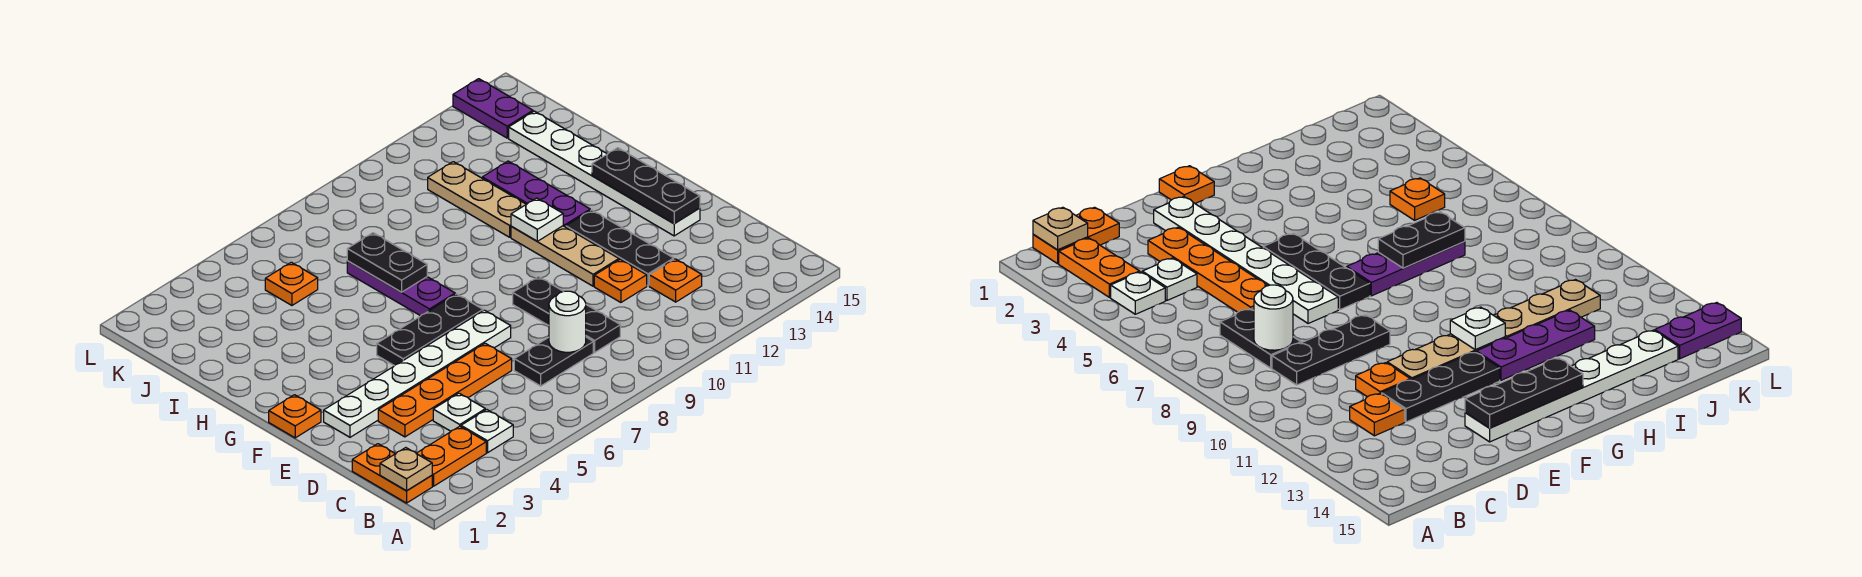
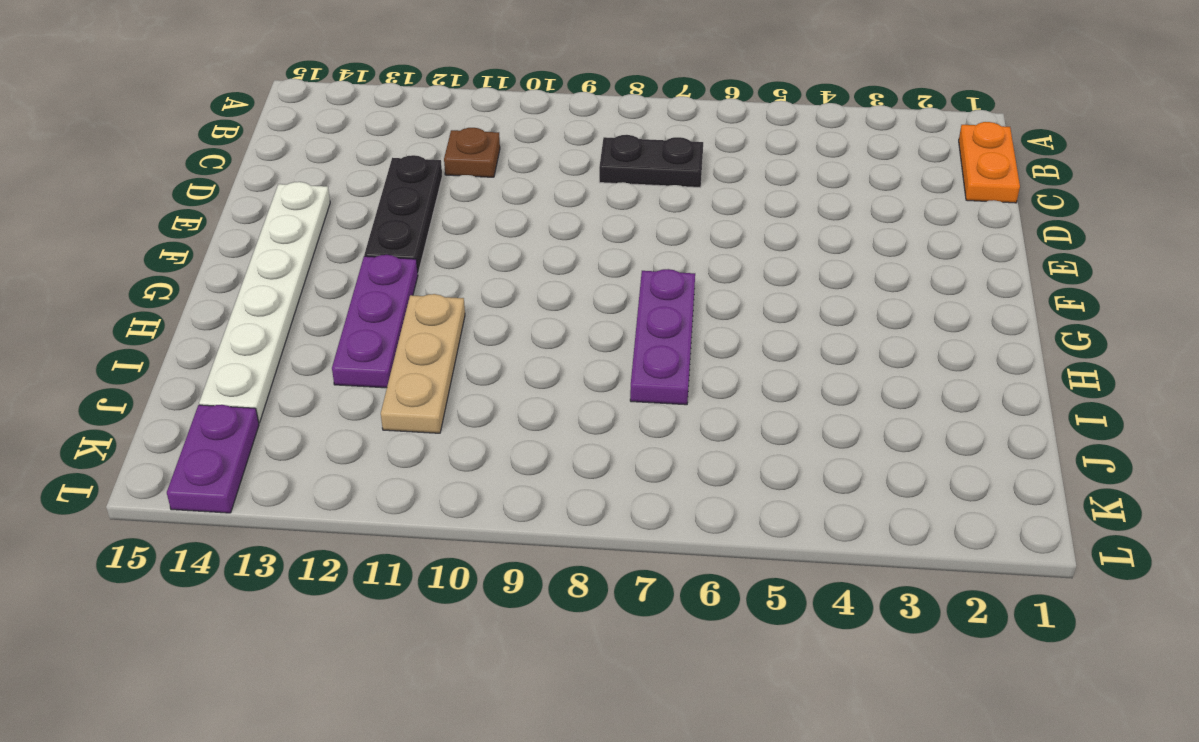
brown plate C11 level 1 -> none
none -> orange plate B2:B3 level 1
none -> white plate B4 level 1
none -> white plate C4 level 1

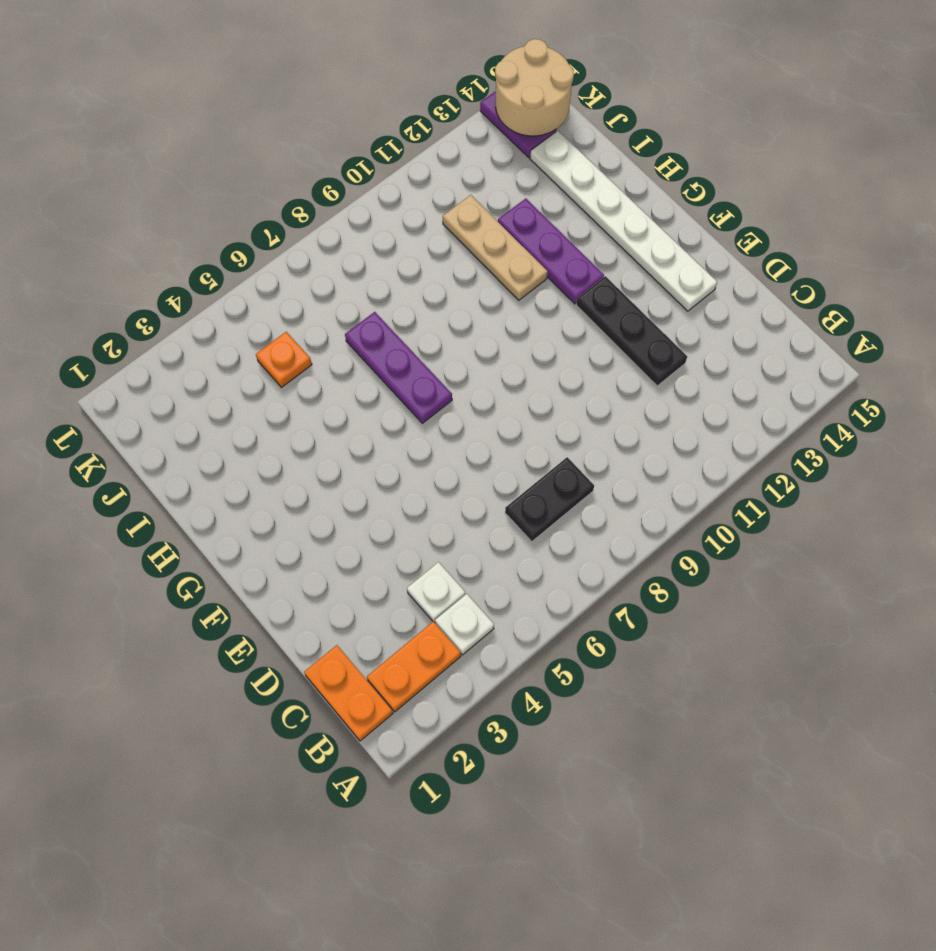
tan round brick K14:L15 level 2 -> none
none -> black plate C9:E9 level 1
none -> orange plate C12 level 1
none -> orange plate D3:D6 level 1

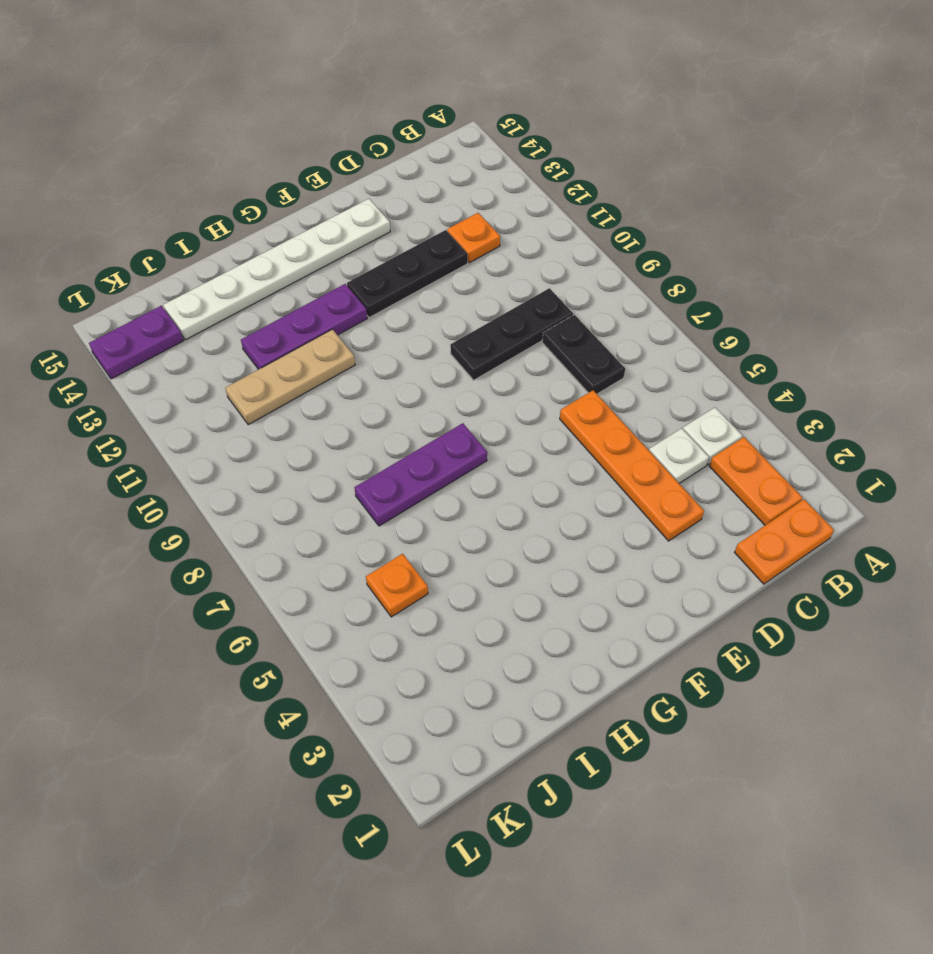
none -> orange plate D11 level 1
none -> white plate E2:E7 level 1
none -> tan plate E11:G11 level 1

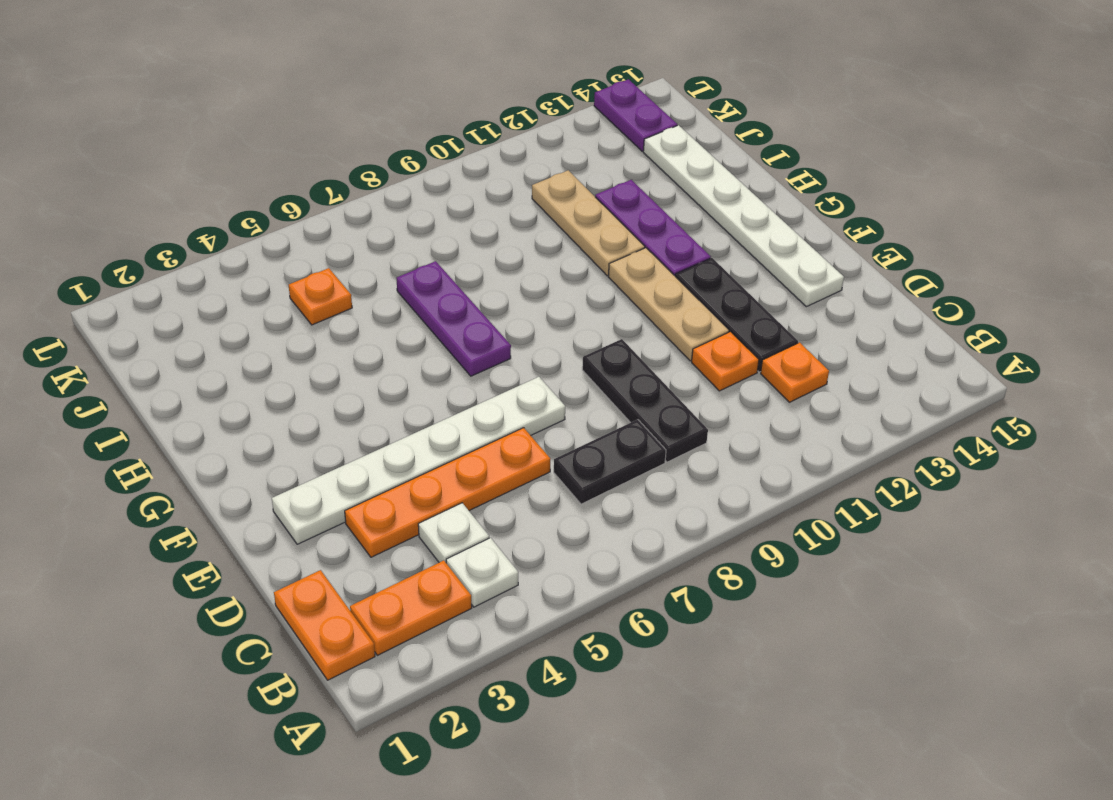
none -> orange plate F1 level 1
none -> black plate F5:F7 level 1
none -> tan plate B1 level 2

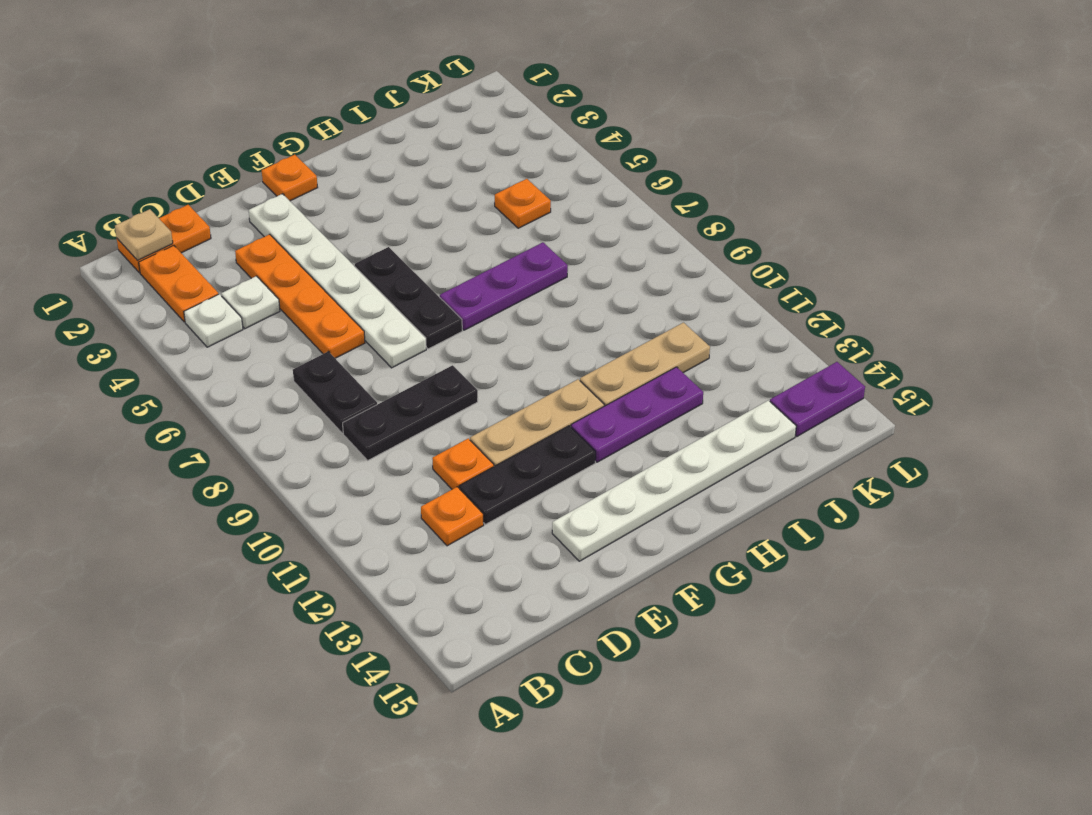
none -> white round brick C8 level 2
none -> black plate E14:G14 level 2
none -> white plate G11 level 2

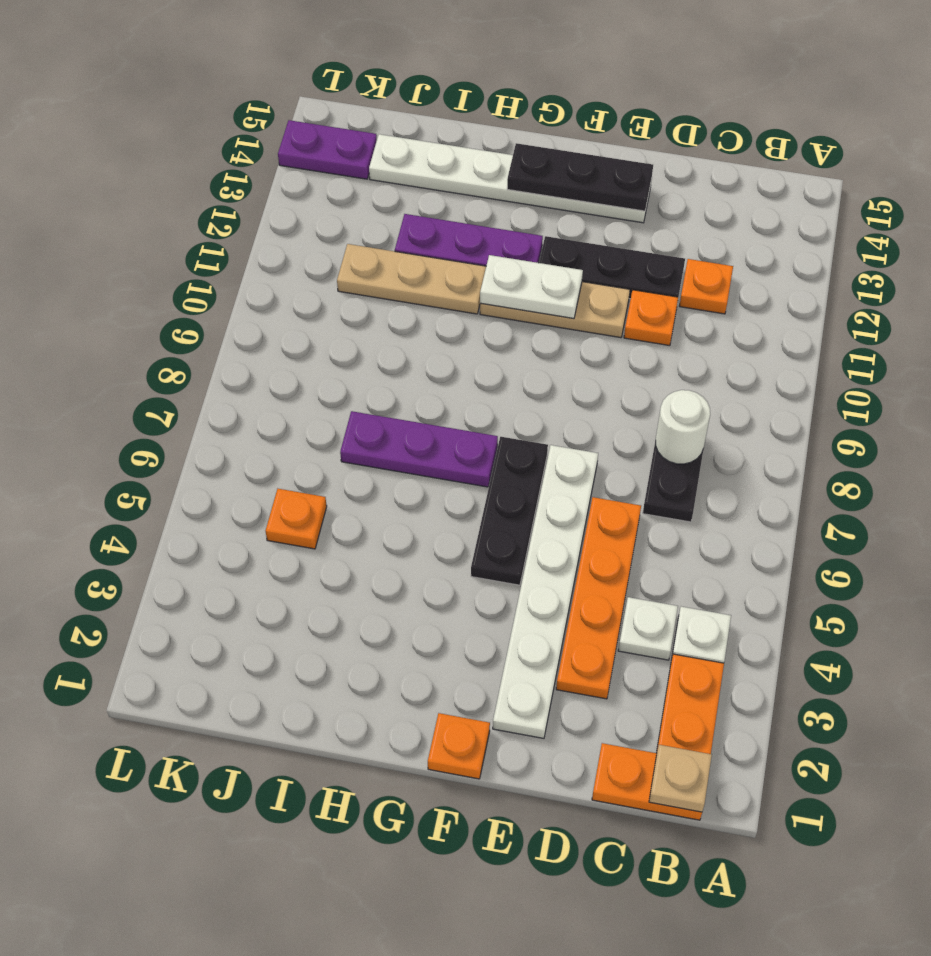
white plate F11:G11 level 2 -> white plate G11 level 2
none -> black plate C9:E9 level 1
none -> black plate H7:I7 level 2

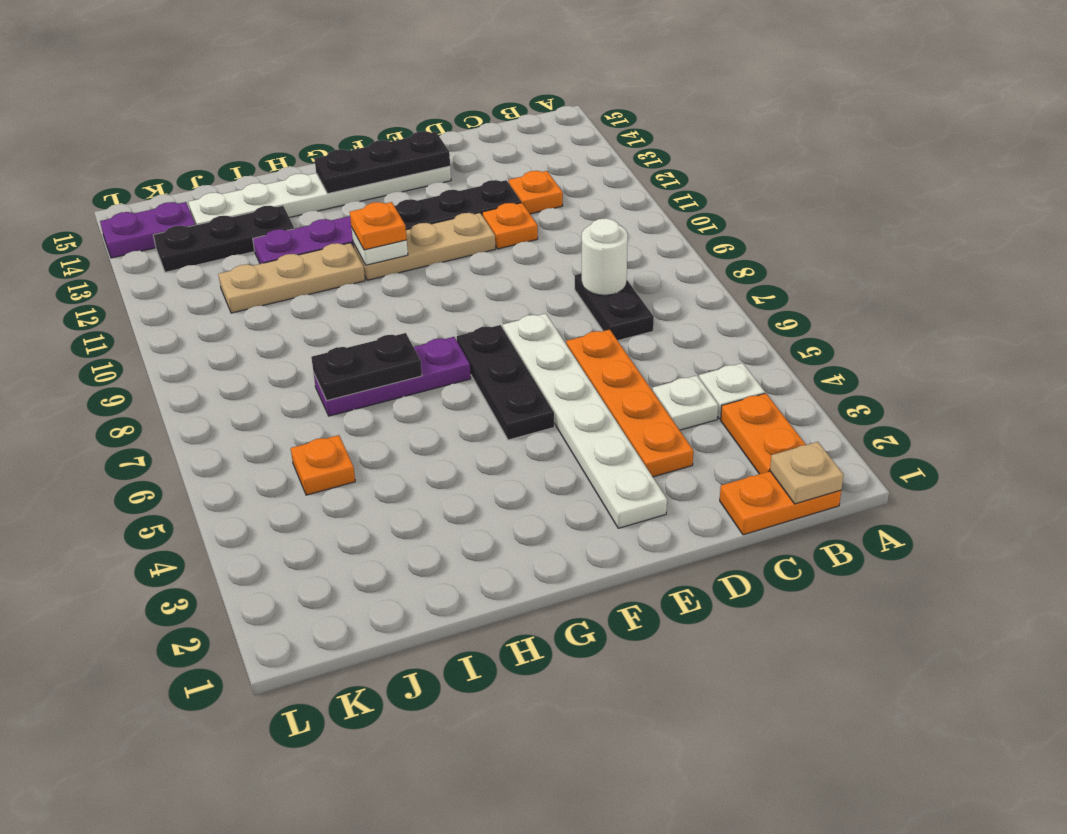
orange plate G11 level 3 -> orange plate F1 level 1
black plate I13:K13 level 1 -> black plate C9:E9 level 1

